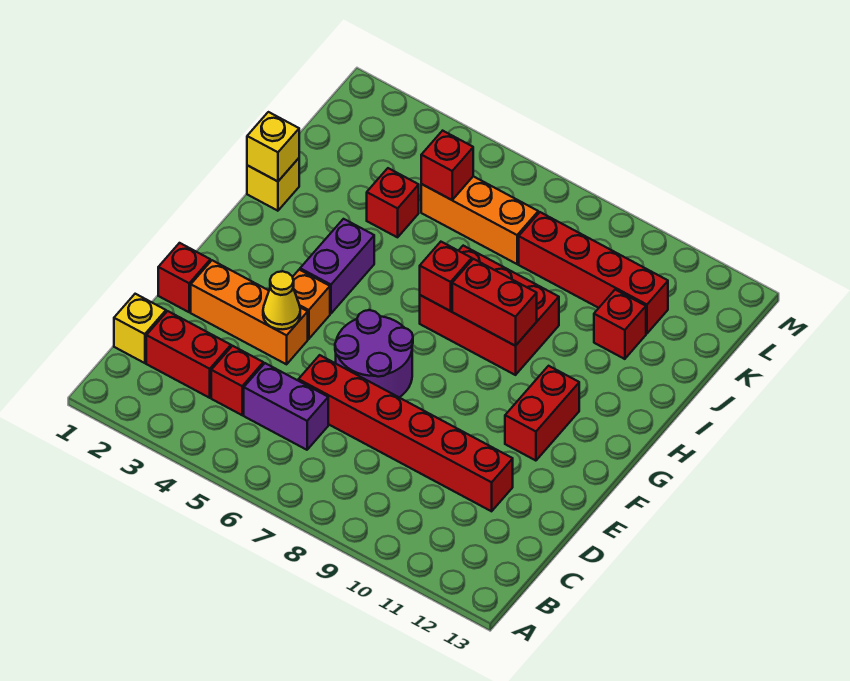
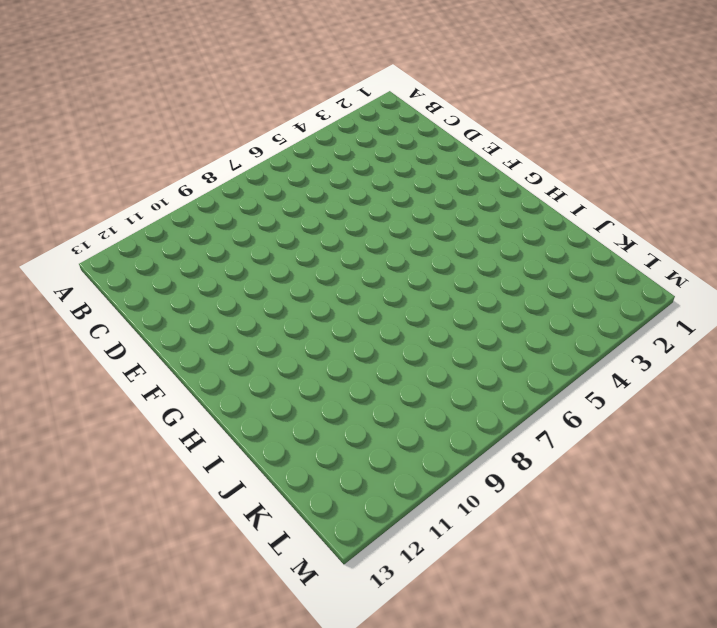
none -> yellow brick C1 level 1
none -> red brick C2:C3 level 1
none -> red brick C4 level 1

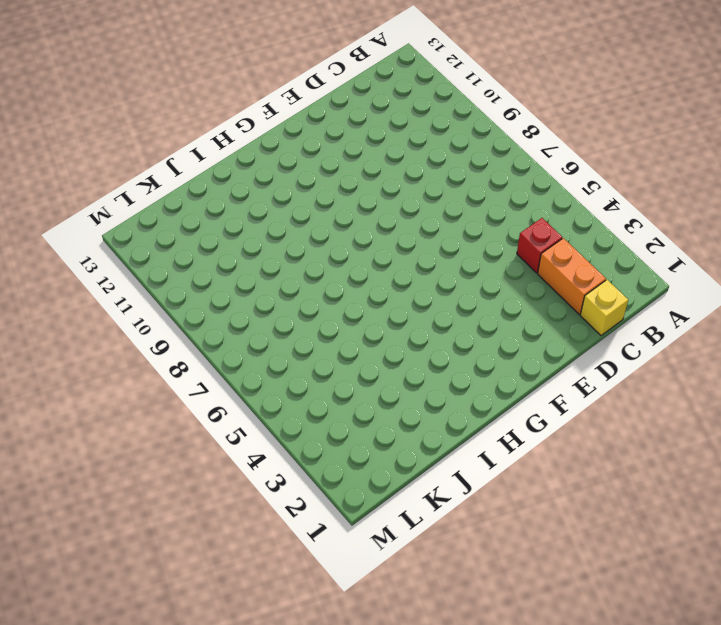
orange brick C2:C3 level 1 -> red brick C2:C3 level 1
none -> purple brick C5:C6 level 1
none -> red brick D6:D11 level 1
none -> red brick E1 level 1

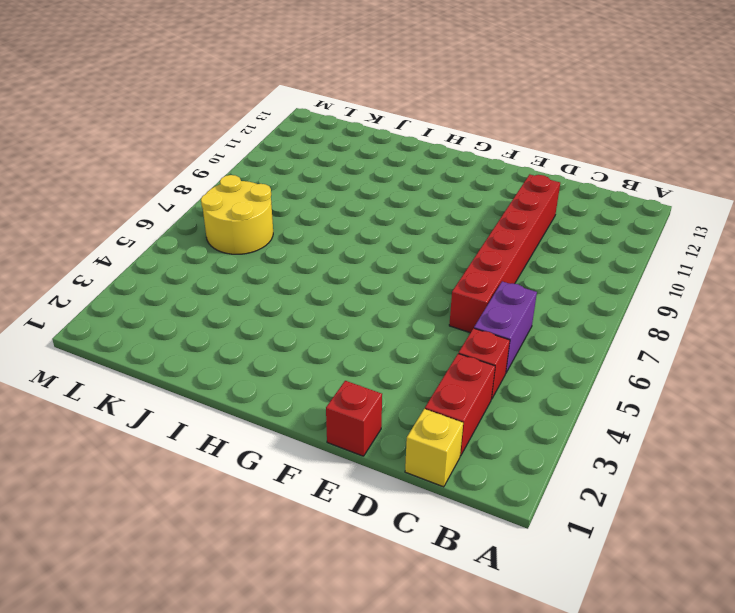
yellow round brick K6:L7 level 1 -> orange brick K5:K7 level 1
none -> orange brick E2:E4 level 1
none -> purple round brick E6:F7 level 1
none -> orange brick F4 level 1

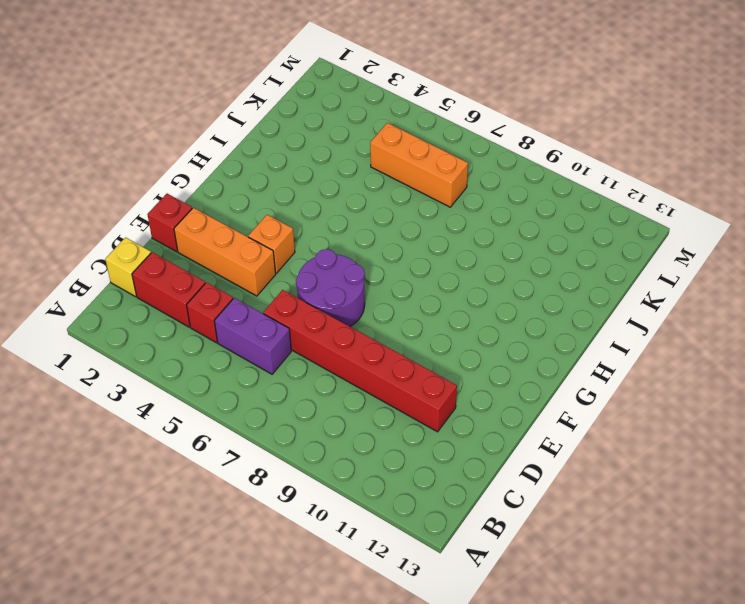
none -> red brick F11:G11 level 1
none -> purple brick G4:H4 level 1
none -> red brick H7:I9 level 1

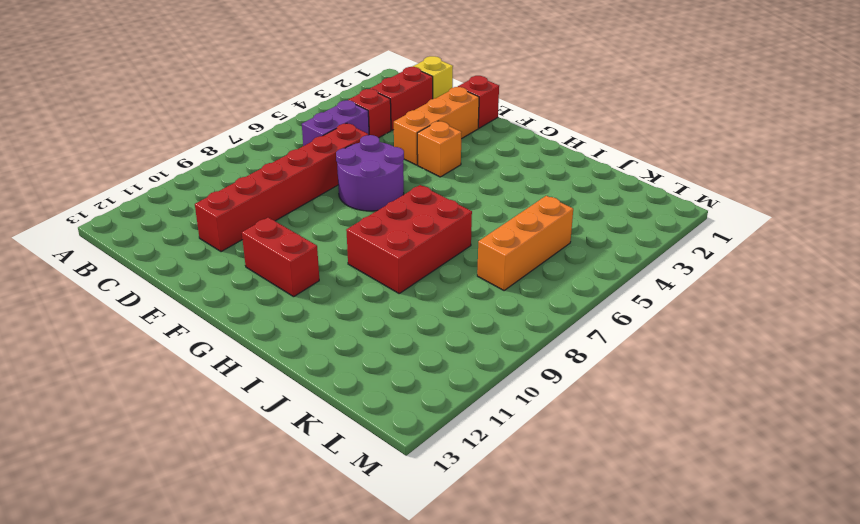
none -> purple brick G4:H4 level 1
none -> yellow brick I1 level 1
none -> red brick J4 level 1

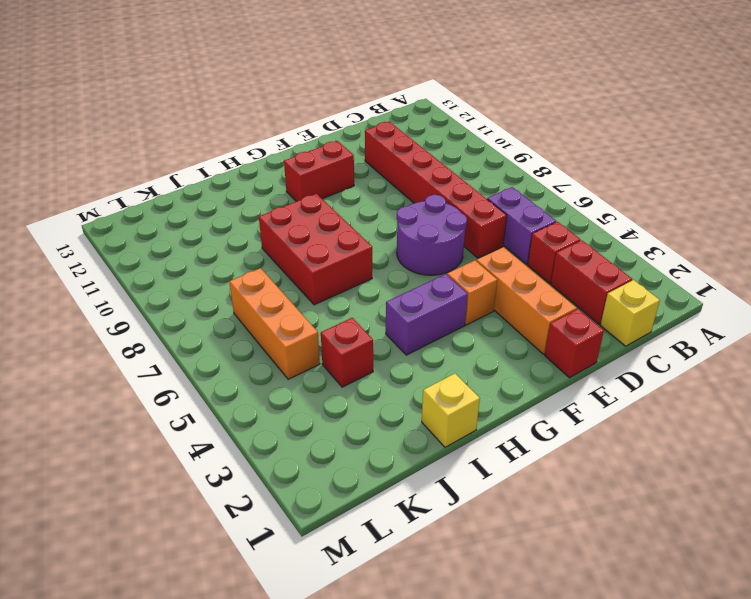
none -> red brick J11 level 1
none -> red brick K8:K11 level 1
none -> yellow cone E4 level 2

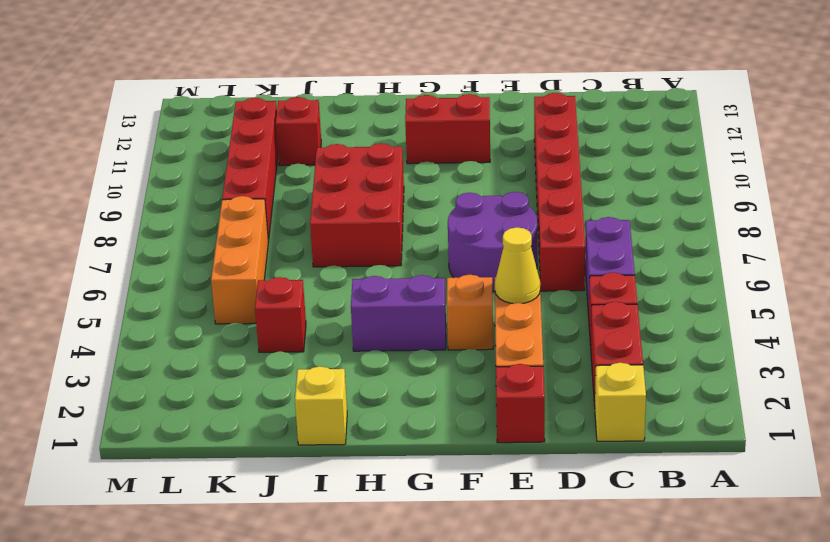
none -> red brick H7 level 2
none -> red brick H8:H9 level 2
none -> yellow brick I1 level 2

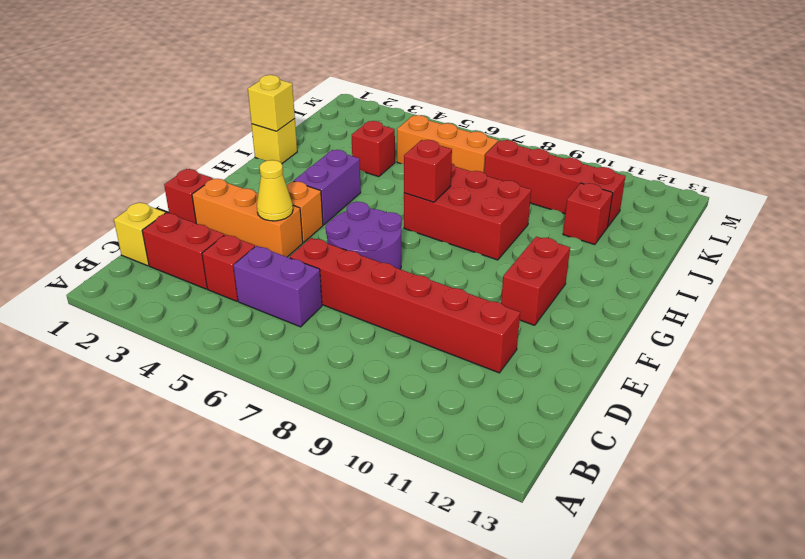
none -> red brick H8:H9 level 2
none -> red brick K5 level 2

